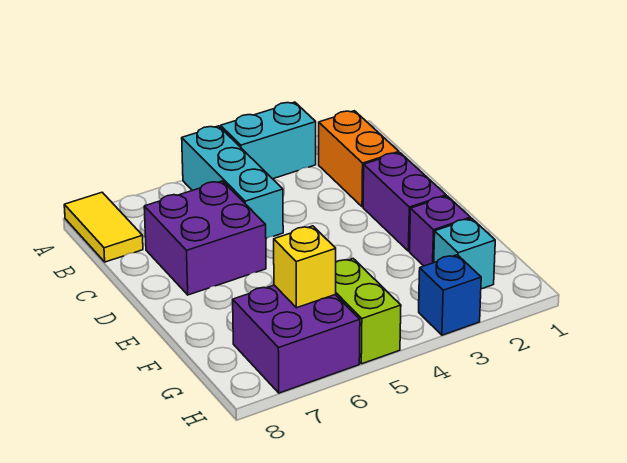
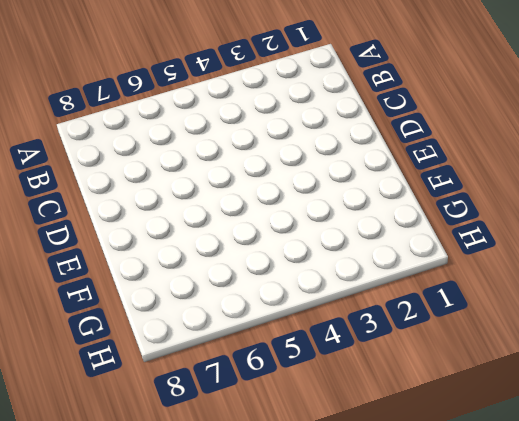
none -> cyan brick A3:A4 level 1
none -> cyan brick A5:C5 level 1
none -> yellow tile A8:B8 level 1

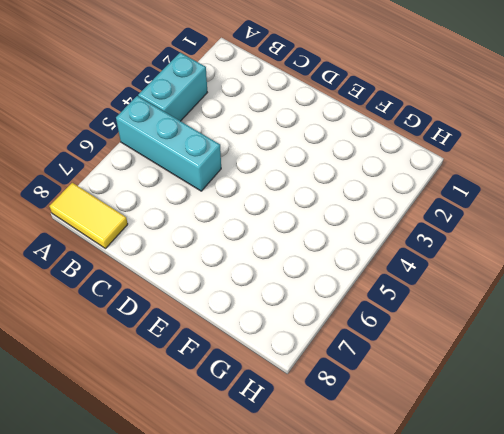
none -> orange brick B2:C2 level 1
none -> purple brick C6:D7 level 1
none -> purple brick D2:E2 level 1

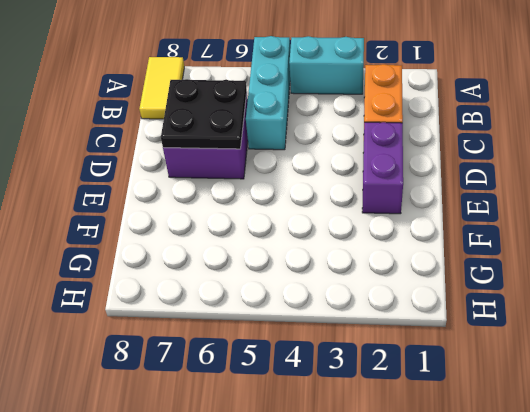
black plate C6:D7 level 2 -> none
none -> purple brick F2 level 1
none -> cyan brick G2 level 1
none -> lime brick G5:H5 level 1

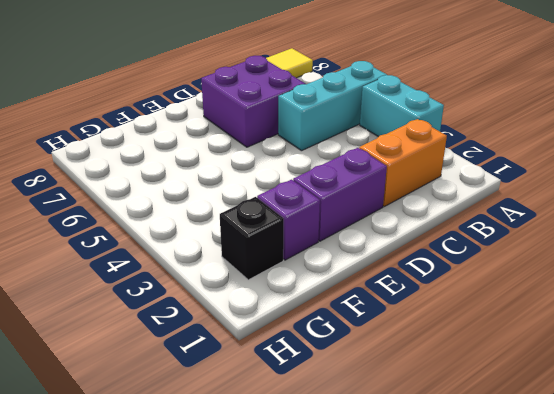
black brick G2 level 1 -> cyan brick G2 level 1
none -> lime brick G5:H5 level 1
none -> purple brick G6:H7 level 1
none -> blue brick H3 level 1

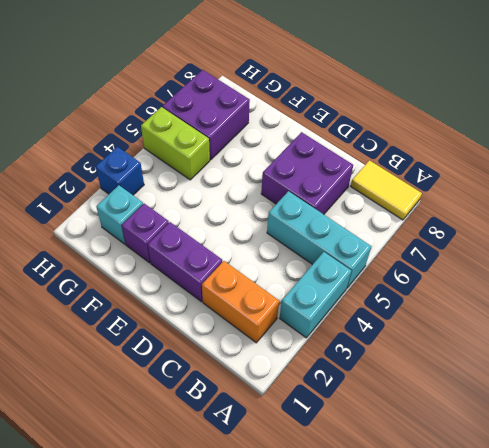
none -> yellow brick G6 level 2

